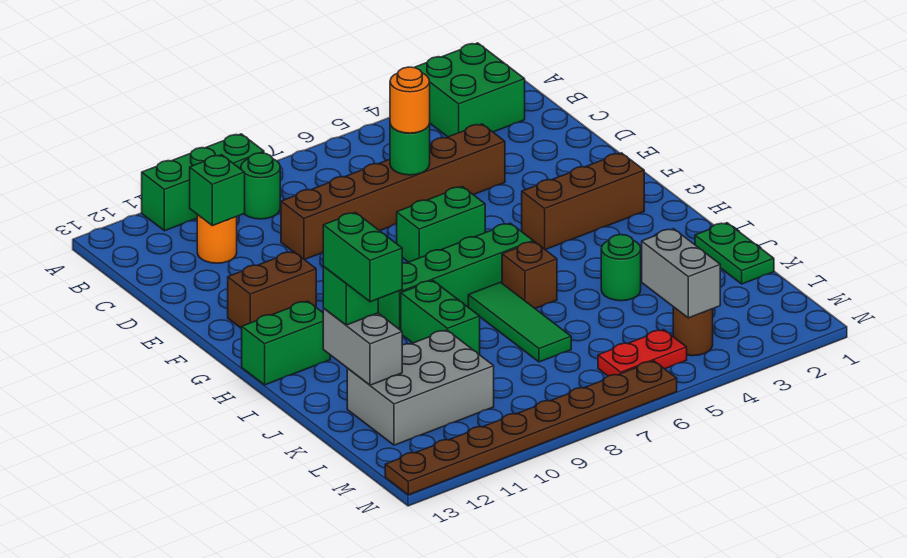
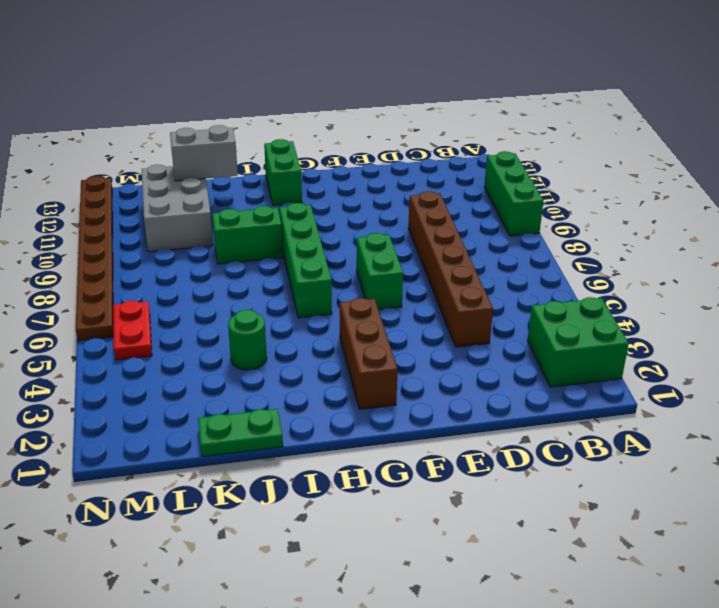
none -> green round brick B9 level 1
none -> orange round brick C11 level 1
none -> brown brick F11:F12 level 1

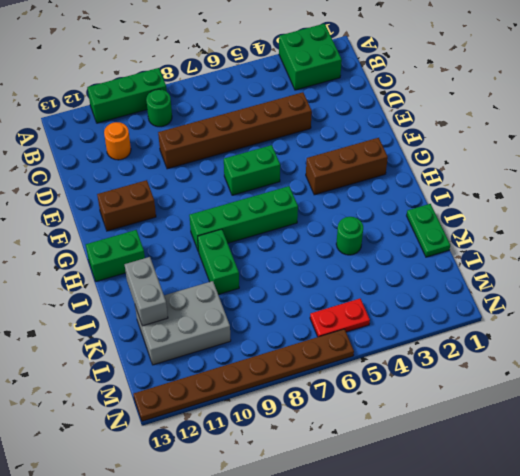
none -> brown brick I6 level 1
none -> green tile I7:K7 level 1
none -> brown round brick M4 level 1

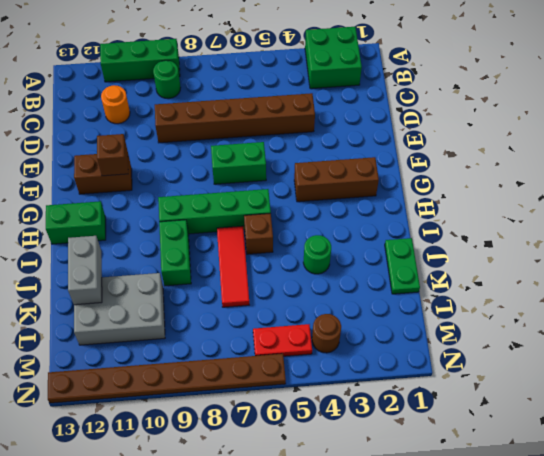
brown brick F11 level 2 -> none
red tile I7:K7 level 1 -> green tile I7:K7 level 1
none -> green brick C11 level 2
none -> green round brick D6 level 2
none -> grey brick L4:M4 level 2

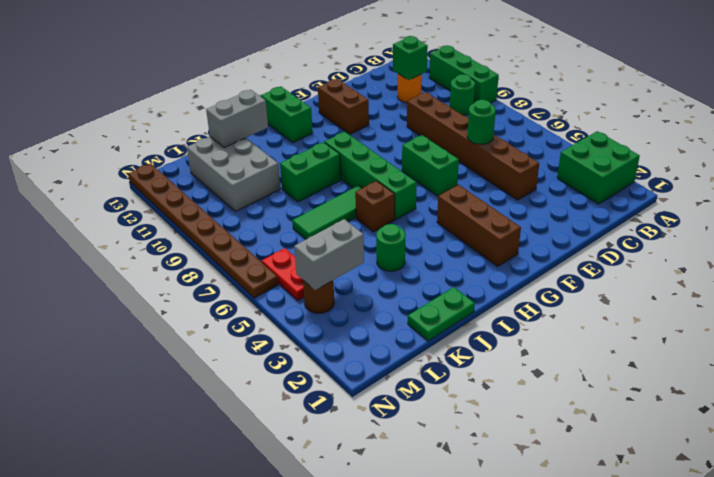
none -> orange round brick D6 level 3
none -> green brick J12 level 3
none -> green brick J12:K12 level 4

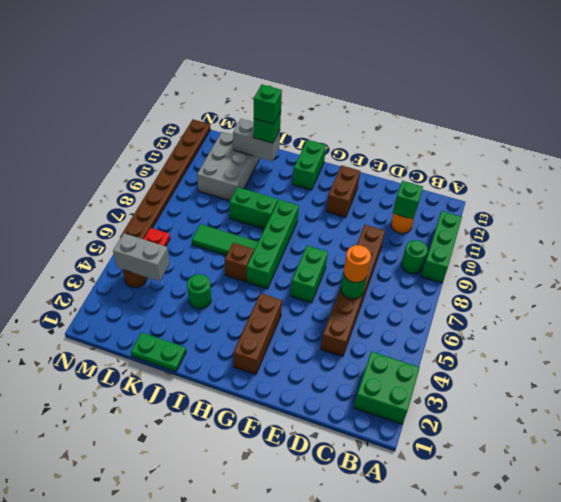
green brick J12 level 4 -> green brick J12:K12 level 4

